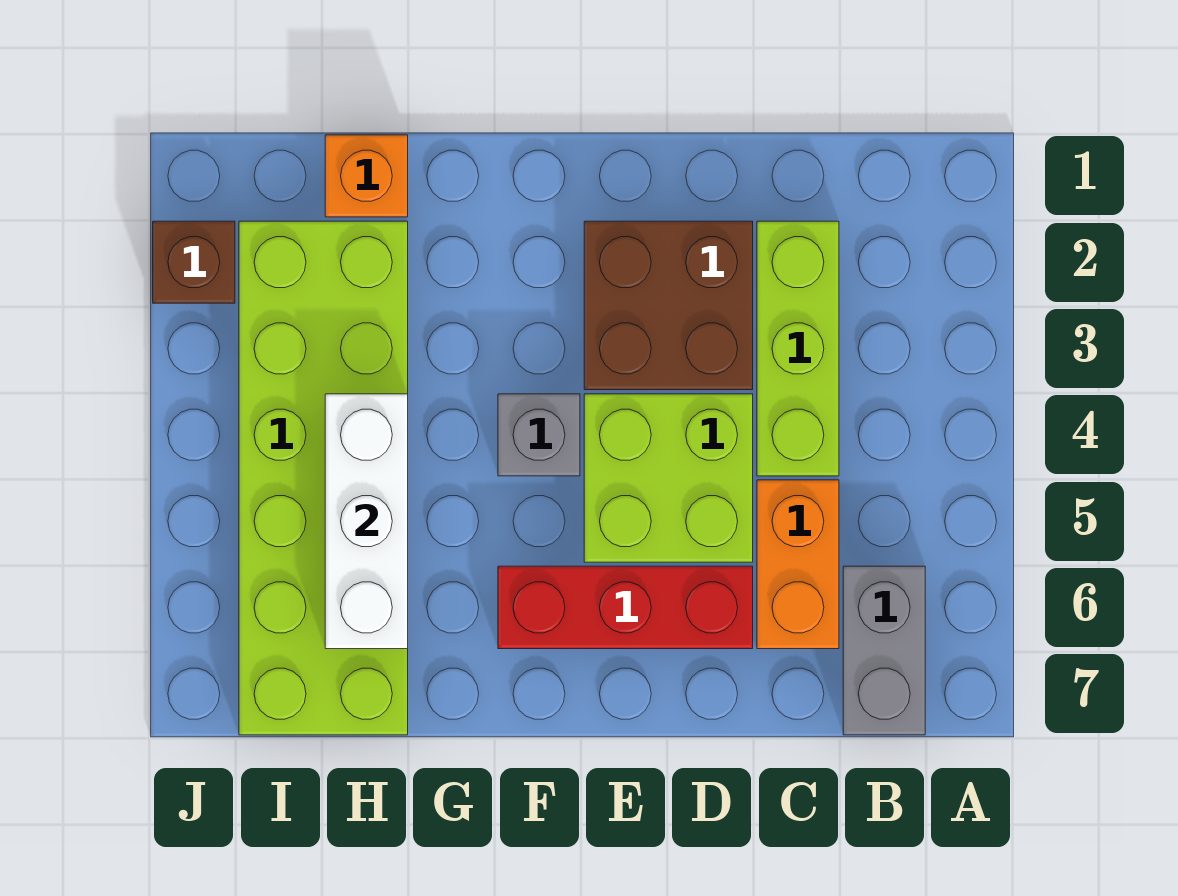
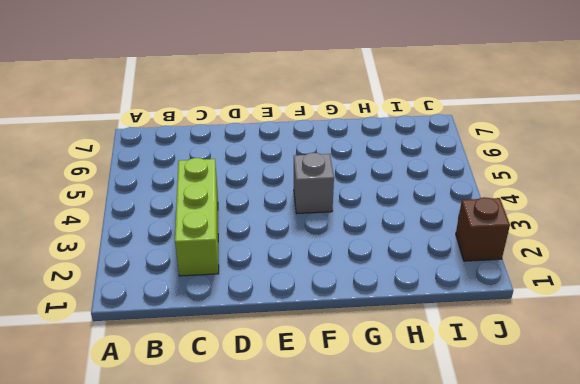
none -> grey brick B6:B7 level 1
none -> orange brick C5:C6 level 1

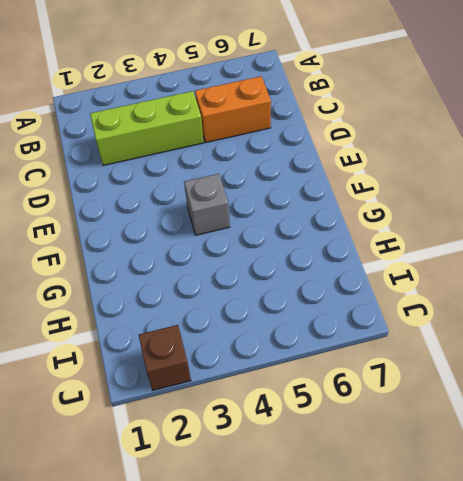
none -> grey brick B6:B7 level 1
none -> brown brick D2:E3 level 1

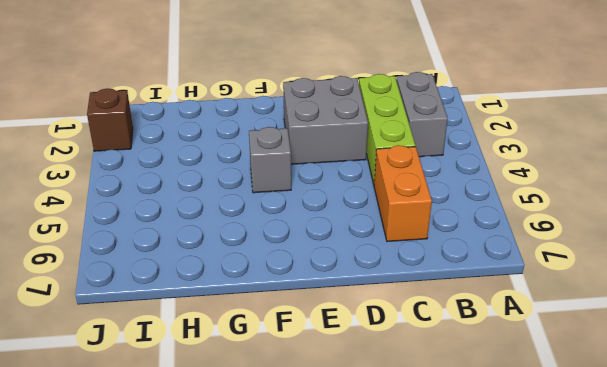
grey brick B2:B3 level 1 -> grey brick B6:B7 level 1
grey brick D2:E3 level 1 -> brown brick D2:E3 level 1
none -> lime brick D4:E5 level 1
none -> red brick D6:F6 level 1

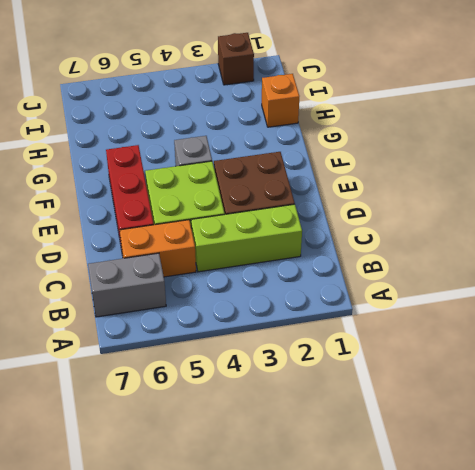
none -> lime brick H2:I7 level 1
none -> white brick H4:H6 level 2

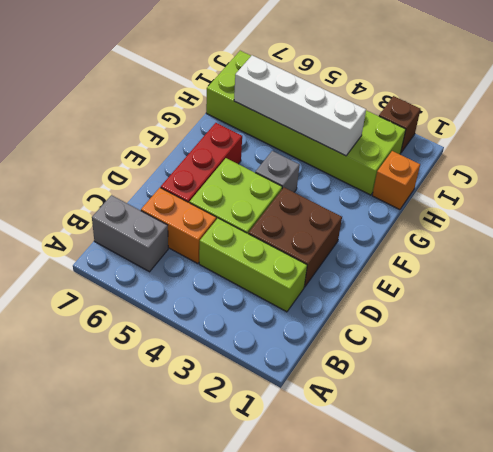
white brick H3:H6 level 2 -> white brick H4:H6 level 2

